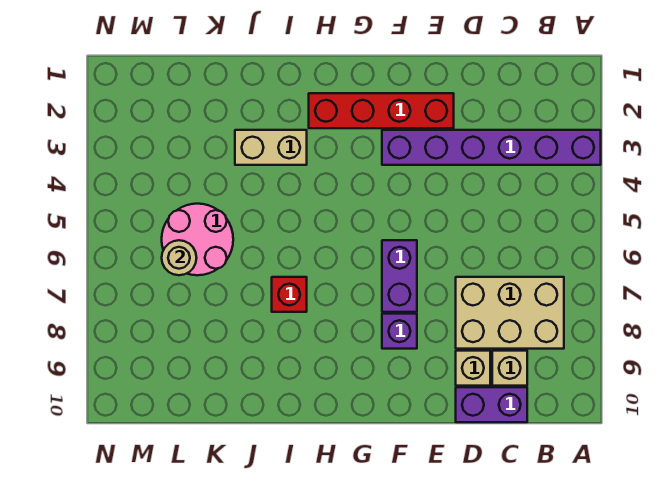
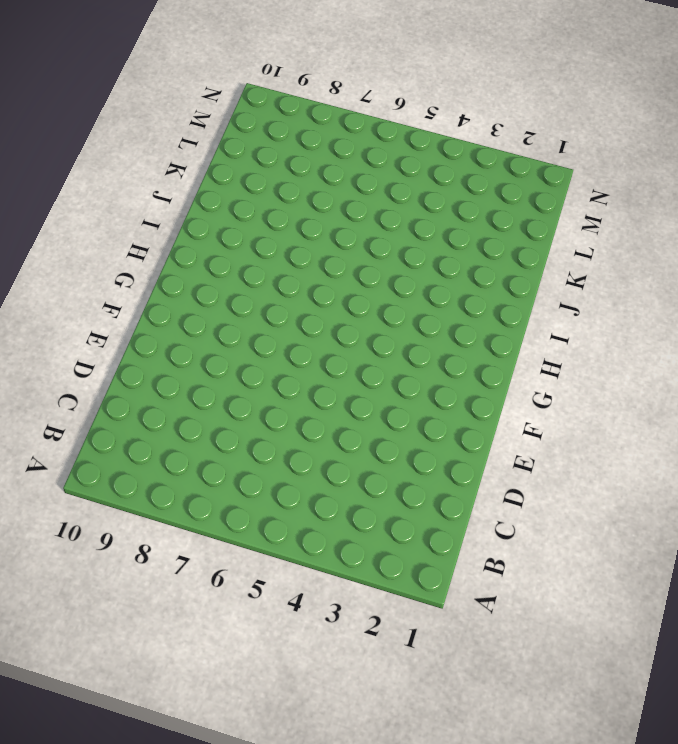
none -> purple brick A3:F3 level 1
none -> tan brick B7:D8 level 1
none -> tan brick C9 level 1

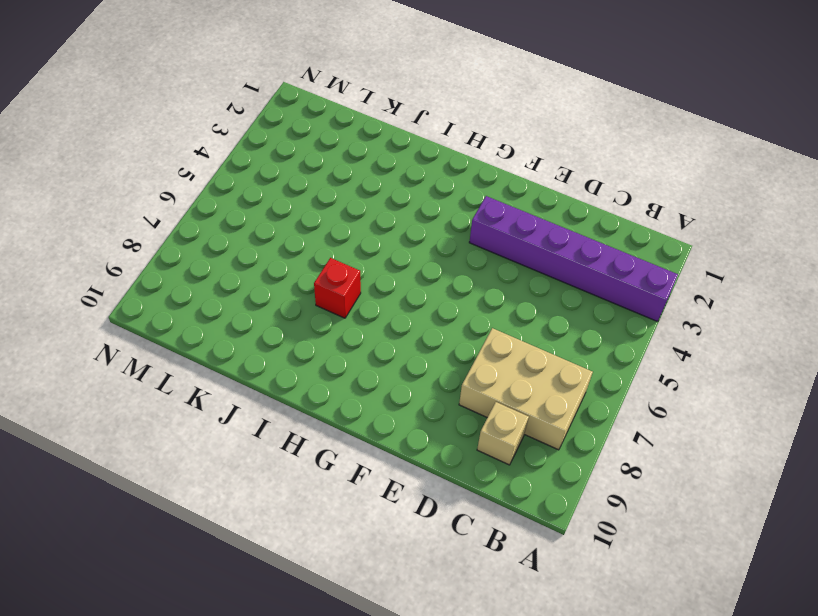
none -> purple brick C10:D10 level 1
none -> tan brick D9 level 1
none -> red brick E2:H2 level 1

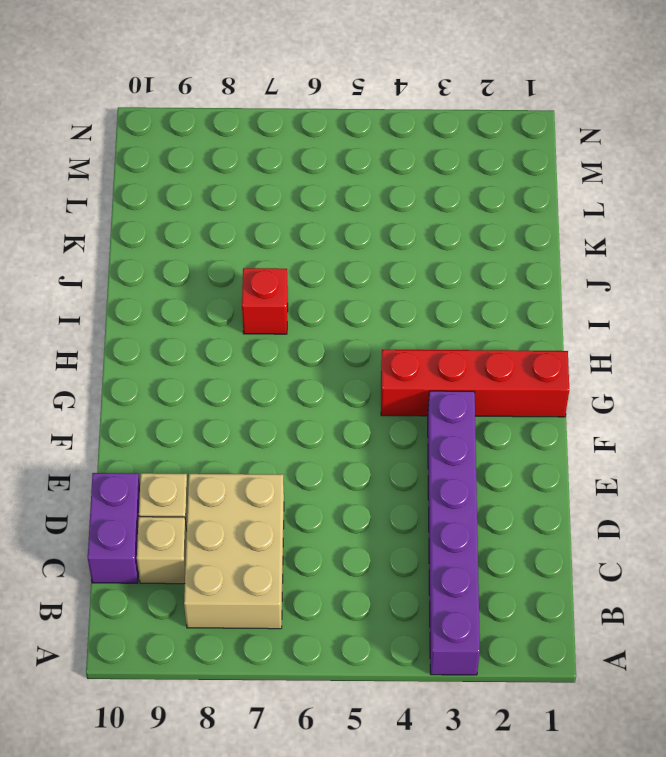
red brick G1:G4 level 1 -> red brick E2:H2 level 1
none -> purple brick F6:F7 level 1
none -> purple brick F8 level 1
none -> tan brick I3:J3 level 1

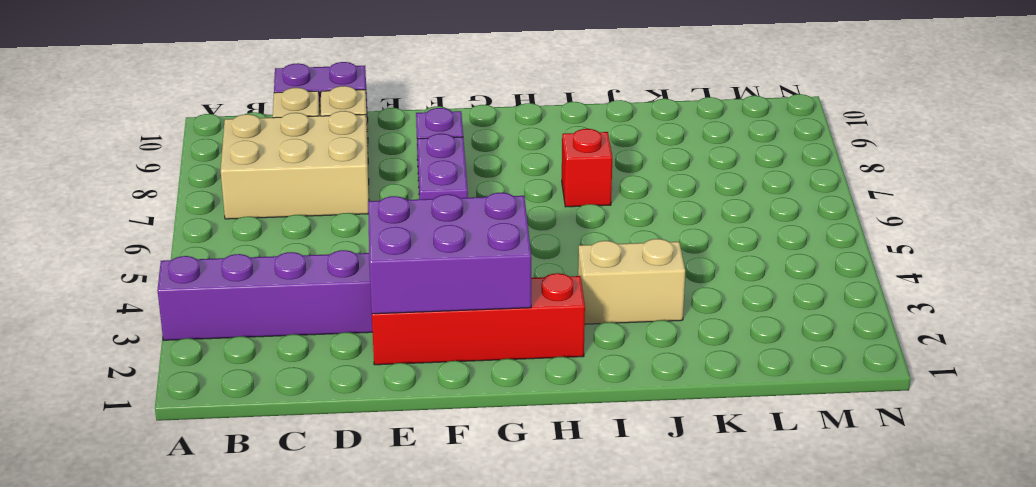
purple brick E2:G3 level 2 -> none
none -> pink round brick K5:L6 level 1
none -> tan round brick L6 level 2

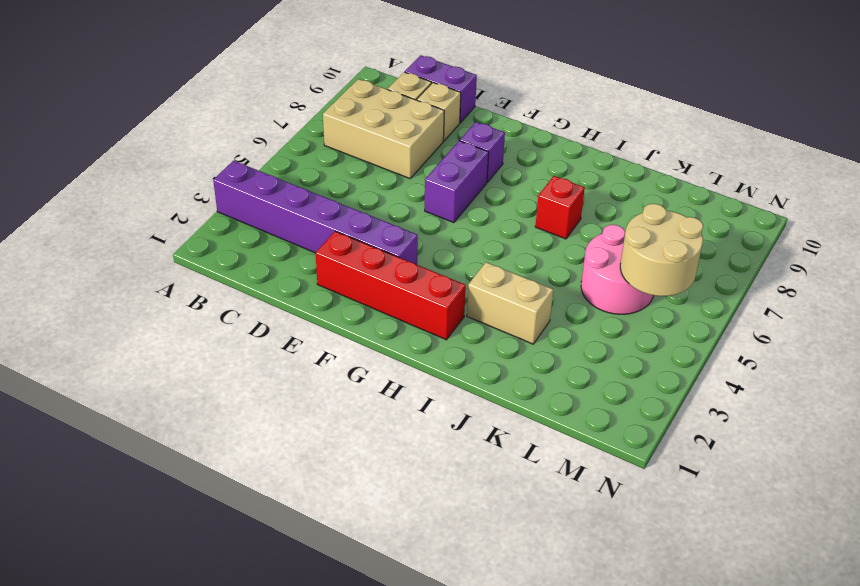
tan round brick L5:M6 level 2 -> tan round brick L6 level 2

